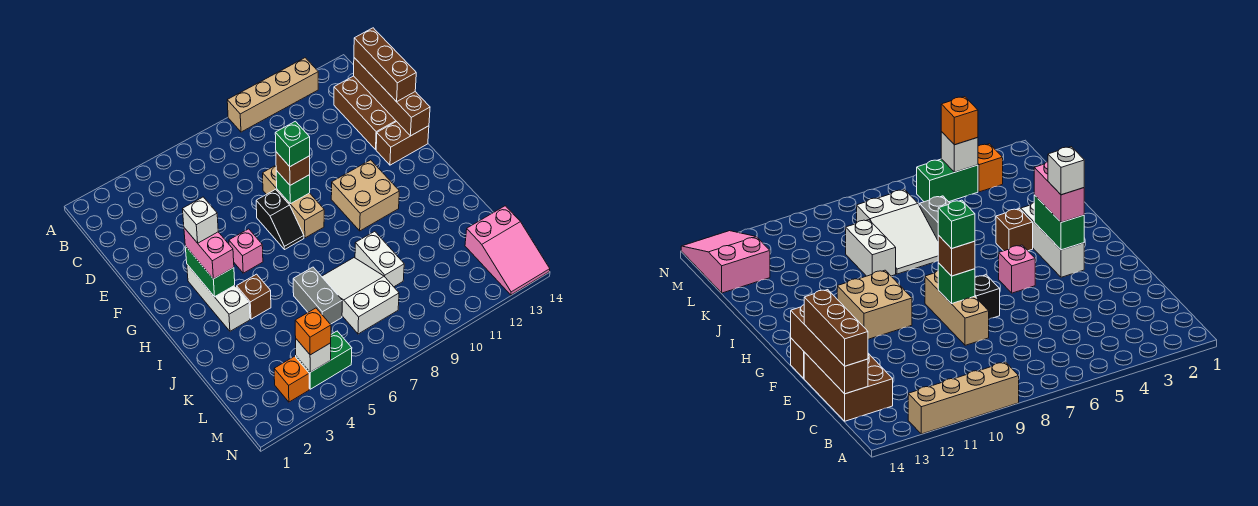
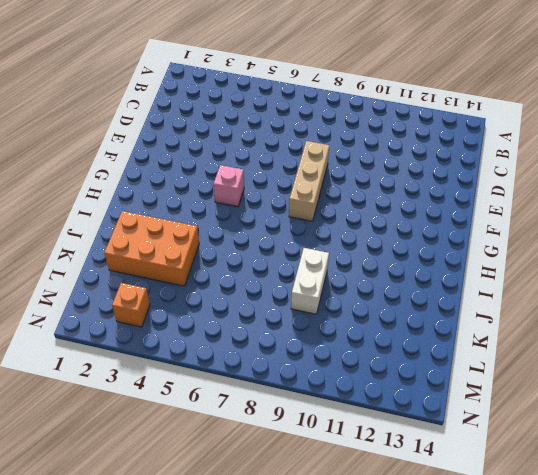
orange brick J2:K4 level 1 -> none
none -> tan brick A9:A12 level 1
none -> brown brick C13:E14 level 1
none -> black slope F7:G7 level 1 top F

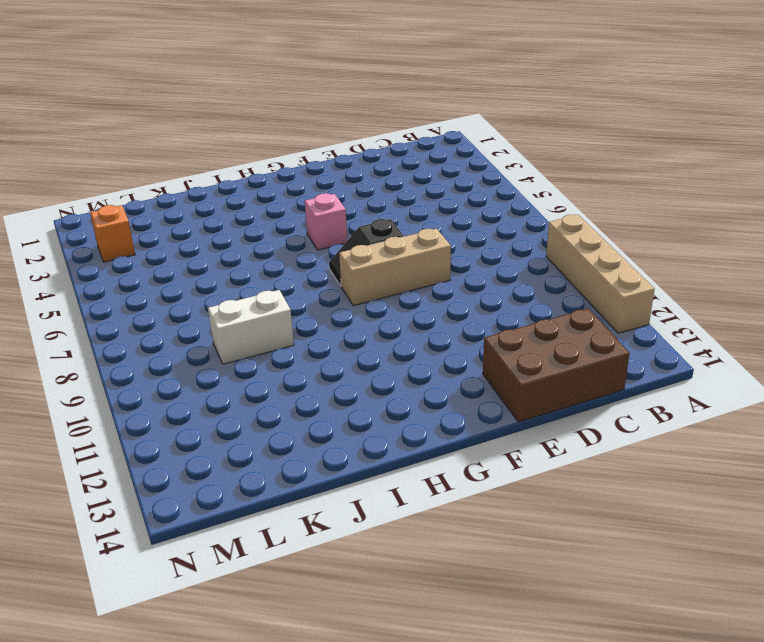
none -> brown brick F13:F14 level 1
none -> white brick G3:I3 level 1
none -> tan brick G10:H11 level 1

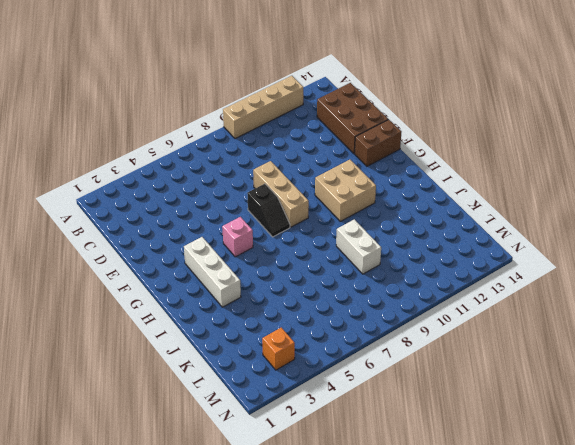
none -> brown brick I4 level 1
none -> grey brick J6:K6 level 1
none -> white slope J7:L8 level 1 top L

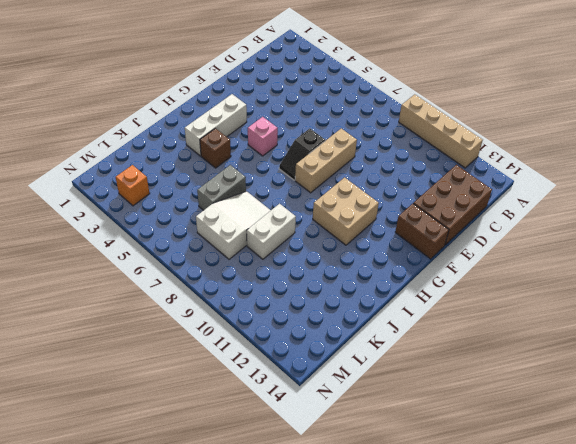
none -> pink slope L13:N14 level 1 top L
none -> green brick M4:M5 level 1
none -> brown brick C14:F14 level 2

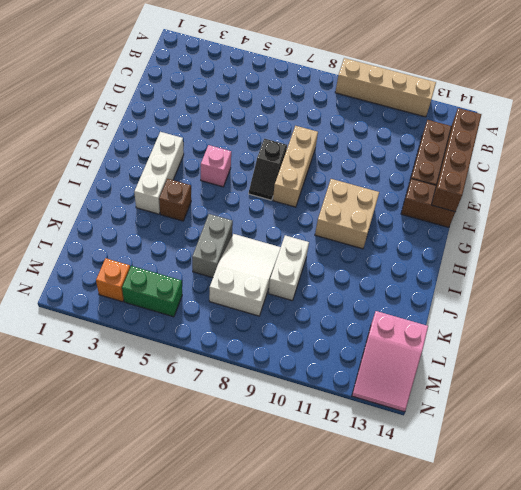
none -> green brick F8 level 2
none -> green brick G3:H3 level 2
none -> white brick M4 level 2

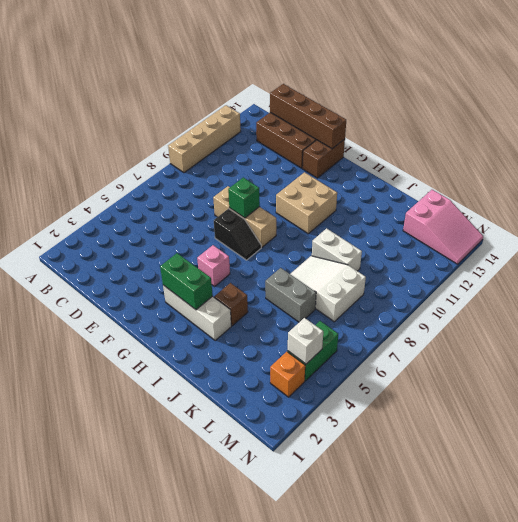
none -> brown brick C14:E14 level 3
none -> brown brick F8 level 3
none -> pink brick G3:H3 level 3

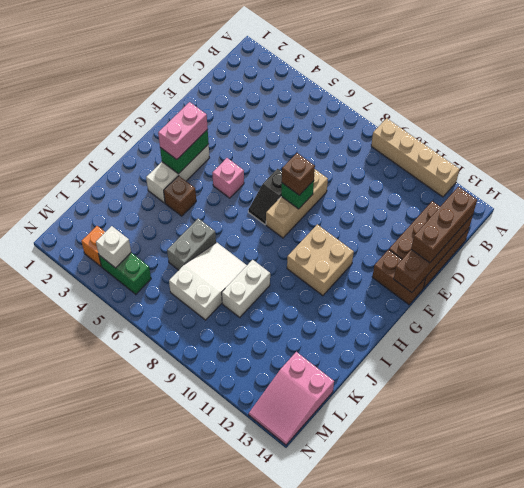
none -> orange brick M4 level 3
none -> green brick F8 level 4
none -> white brick G3 level 4

